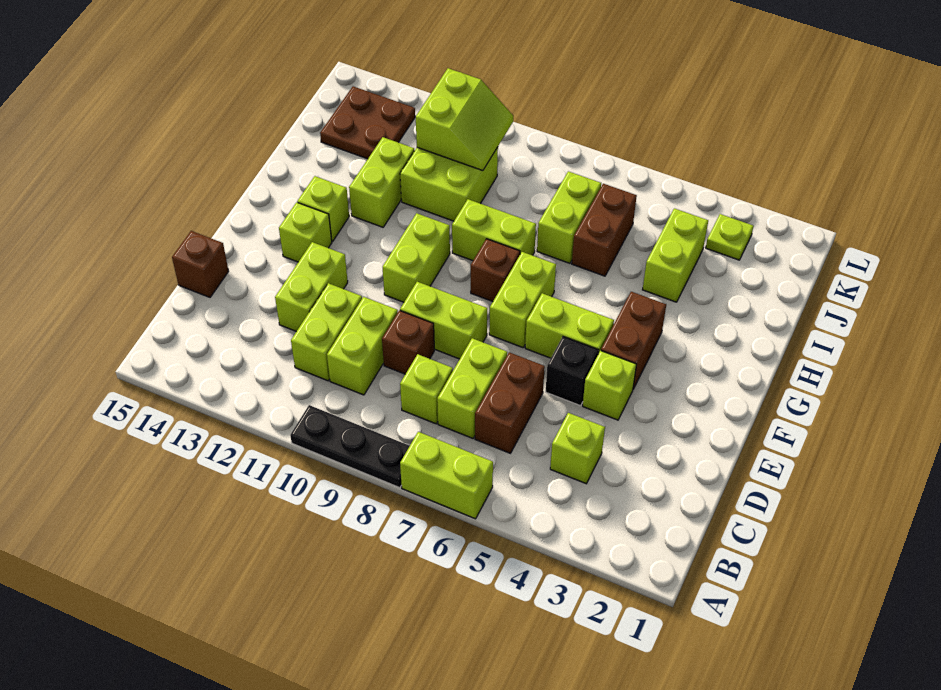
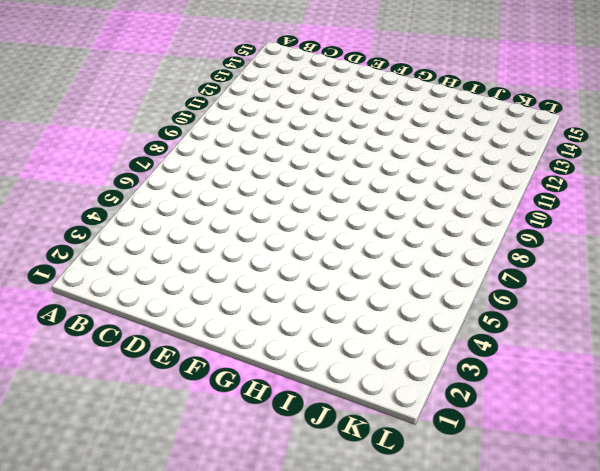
none -> lime brick A6:A7 level 1
none -> black plate A8:A10 level 1
none -> lime brick C4 level 1
none -> brown brick C6:D6 level 1

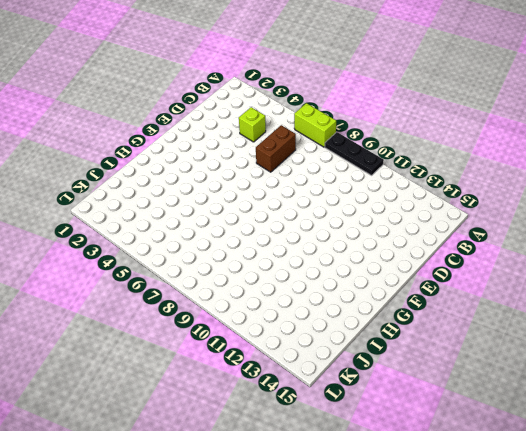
none -> lime brick C7:D7 level 1
none -> lime brick C8 level 1
none -> lime brick C10:D10 level 1
none -> lime brick C11:D11 level 1

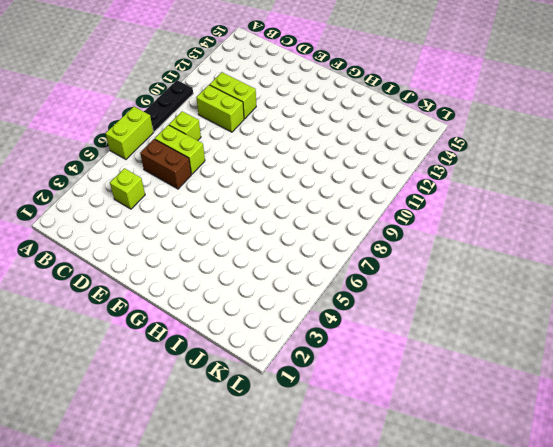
none -> brown brick D9 level 1
none -> lime brick D12:E12 level 1
none -> brown brick D15 level 1
none -> lime brick E4 level 1

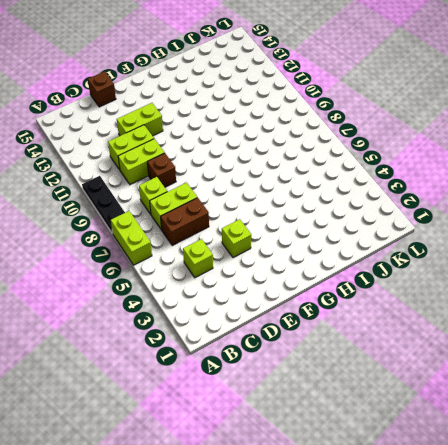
none -> black brick E5 level 1
none -> lime brick E8:E9 level 1
none -> brown brick F4:G4 level 1
none -> lime brick F5:F6 level 1

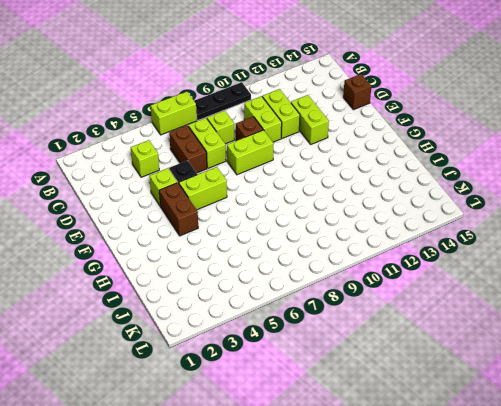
none -> lime brick F7:G7 level 1
none -> lime brick F10:G10 level 1
none -> lime brick F13 level 1
none -> brown brick G8 level 1

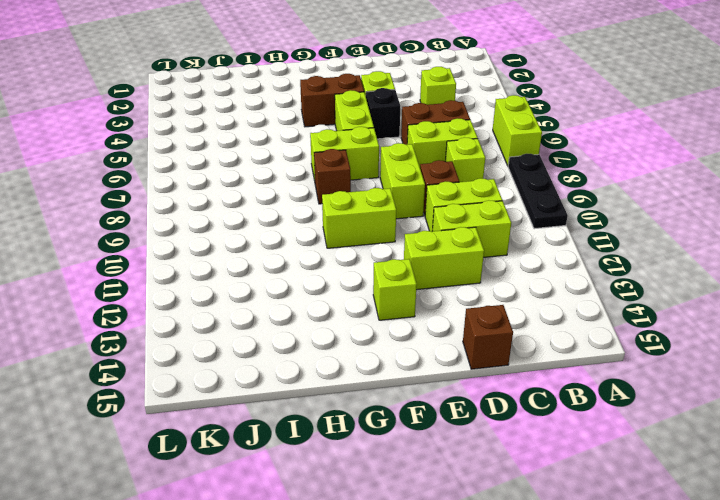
none -> lime brick G13 level 1
none -> lime brick H8:H9 level 1
none -> lime brick H12:I12 level 1
none -> lime brick I4:J4 level 1

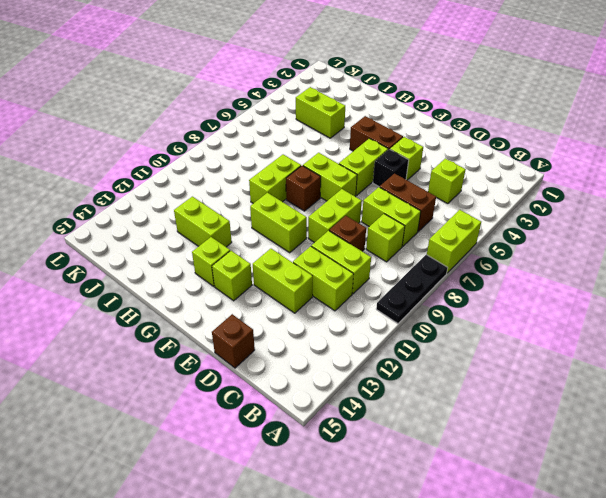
none -> brown brick I6:J6 level 1
none -> lime brick I7:J7 level 1
none -> lime brick I10:J11 level 1
none -> brown plate J13:K14 level 1

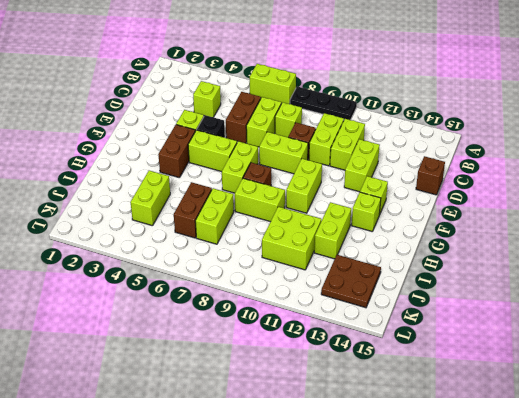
none -> lime plate K3 level 1
none -> lime slope J10:K11 level 2 top 11

